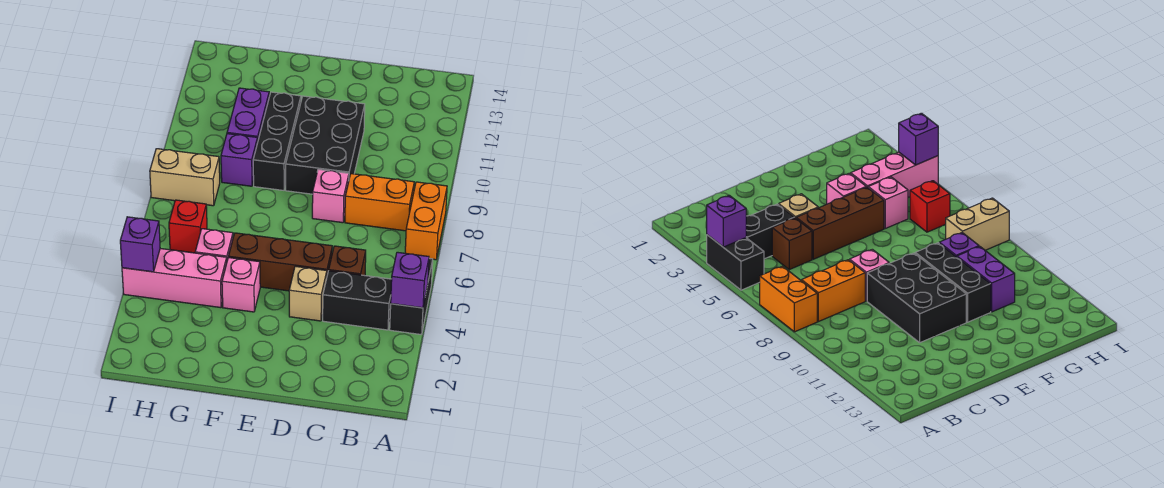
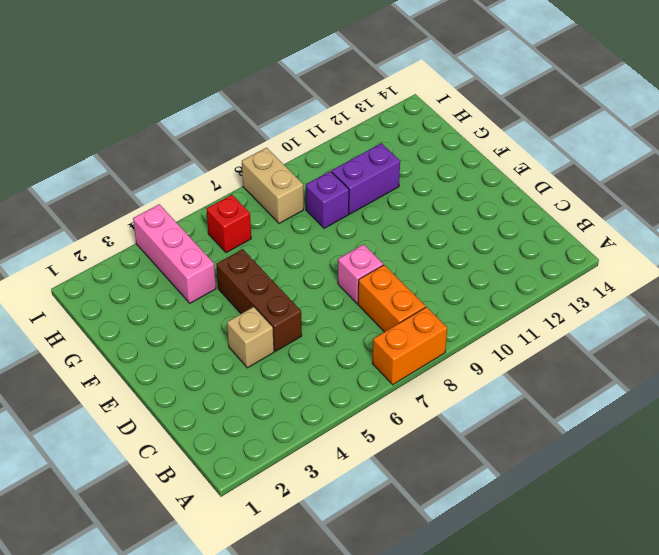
none -> black brick A4:A5 level 1
none -> black brick B4:C4 level 1
none -> brown brick C5 level 1

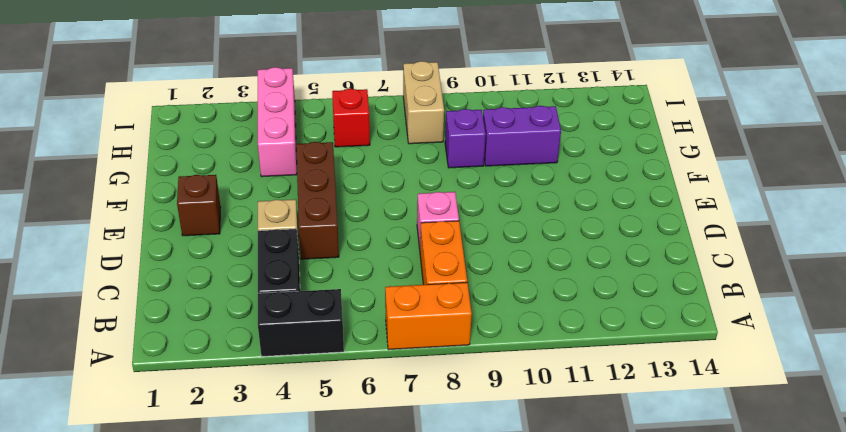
brown brick E2 level 1 -> brown brick C5 level 1
none -> black brick D9:E11 level 1
none -> pink brick F4 level 1
none -> black brick F9:F11 level 1

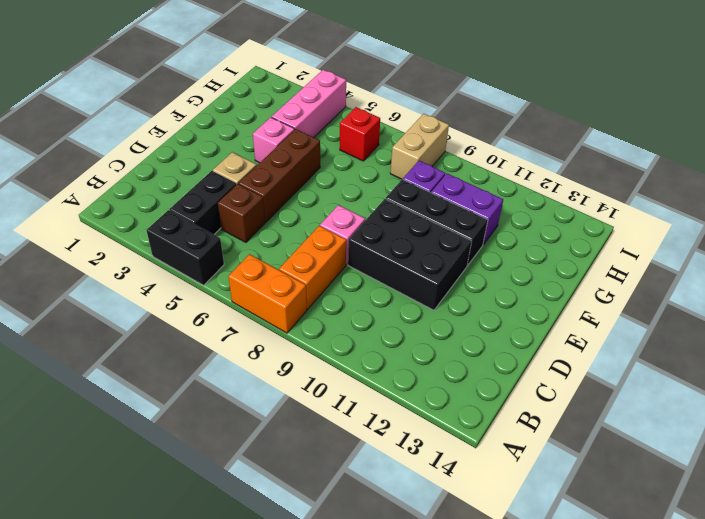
none -> pink brick G5 level 1
none -> purple brick A4 level 2
none -> purple brick I4 level 2

